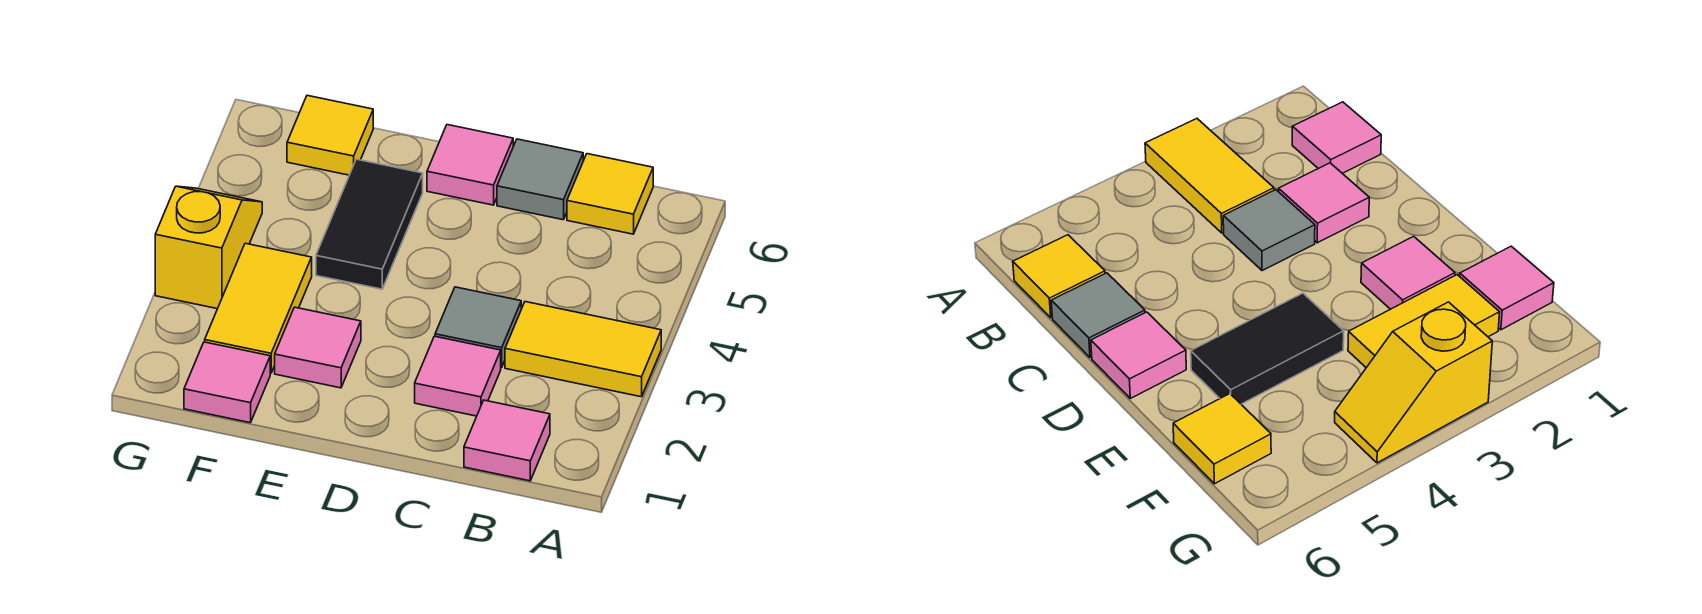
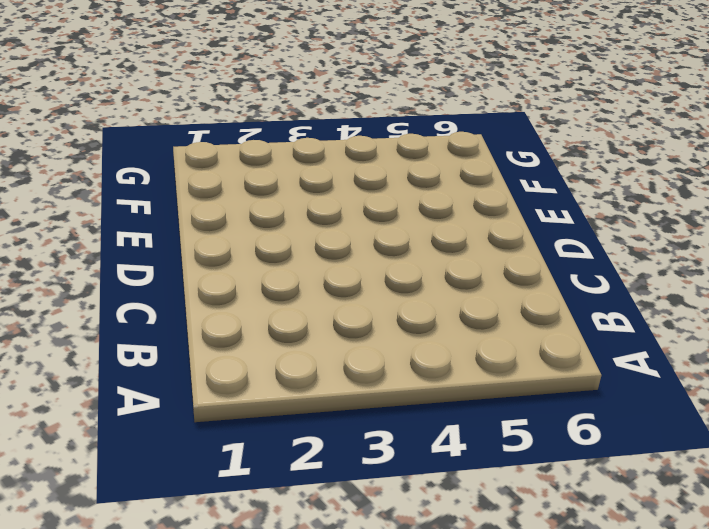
none -> yellow tile A3:B3 level 1
none -> pink tile B1 level 1
none -> yellow tile B6 level 1

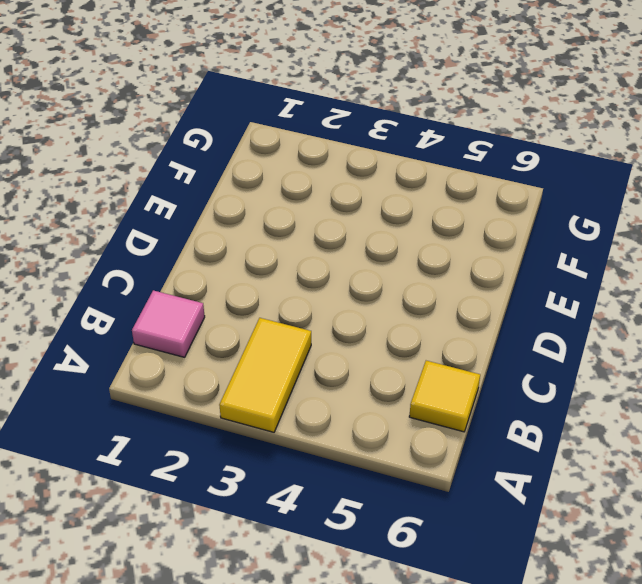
none -> pink tile C2 level 1
none -> grey tile C3 level 1
none -> grey tile C6 level 1

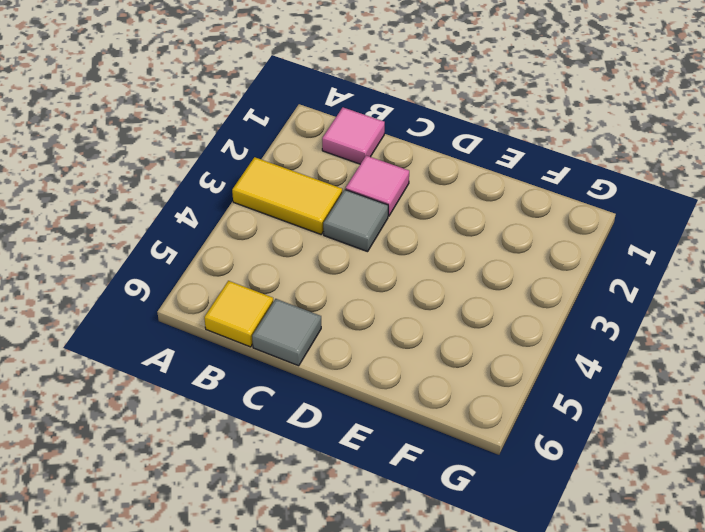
none -> pink tile D6 level 1
none -> pink tile E2 level 1
none -> black tile E4:E5 level 1

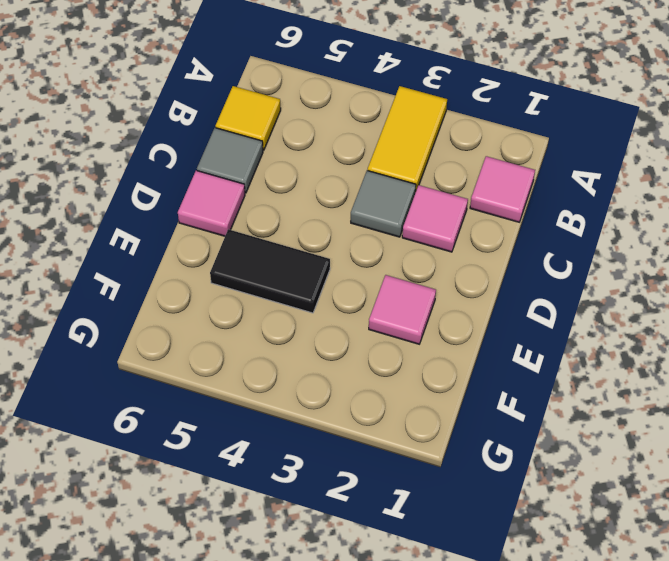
none -> pink tile F1 level 1
none -> yellow tile F2:F3 level 1
none -> yellow tile F6 level 1

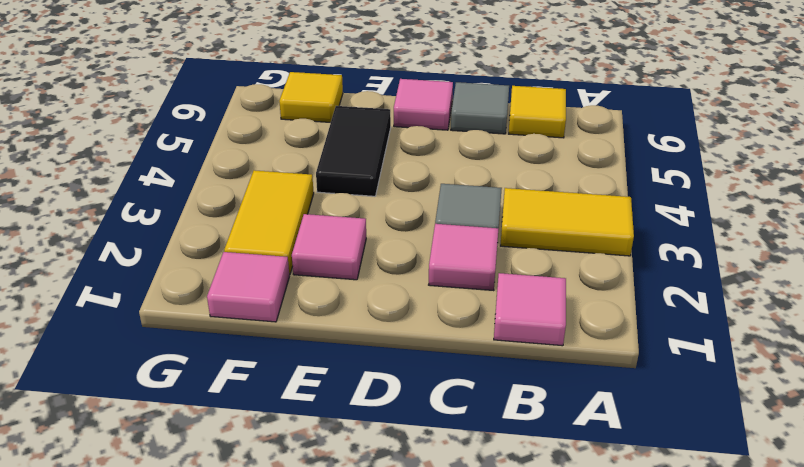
none -> yellow slope G3:G4 level 1 top 3

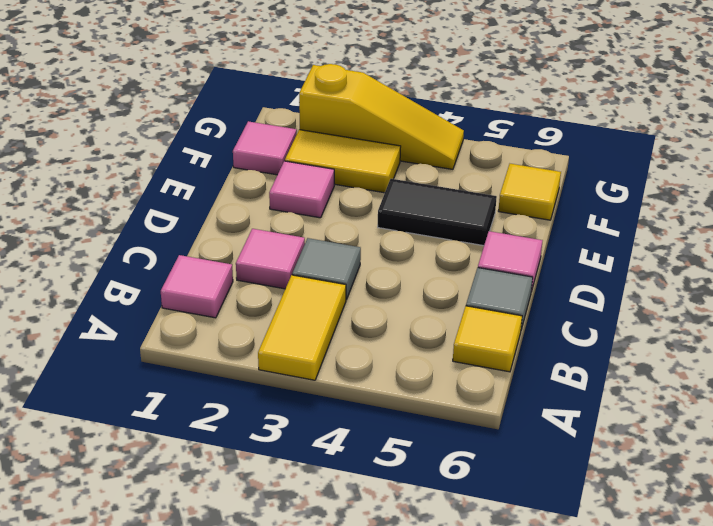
yellow slope G2:G4 level 1 top 2 -> yellow slope G3:G4 level 1 top 3

